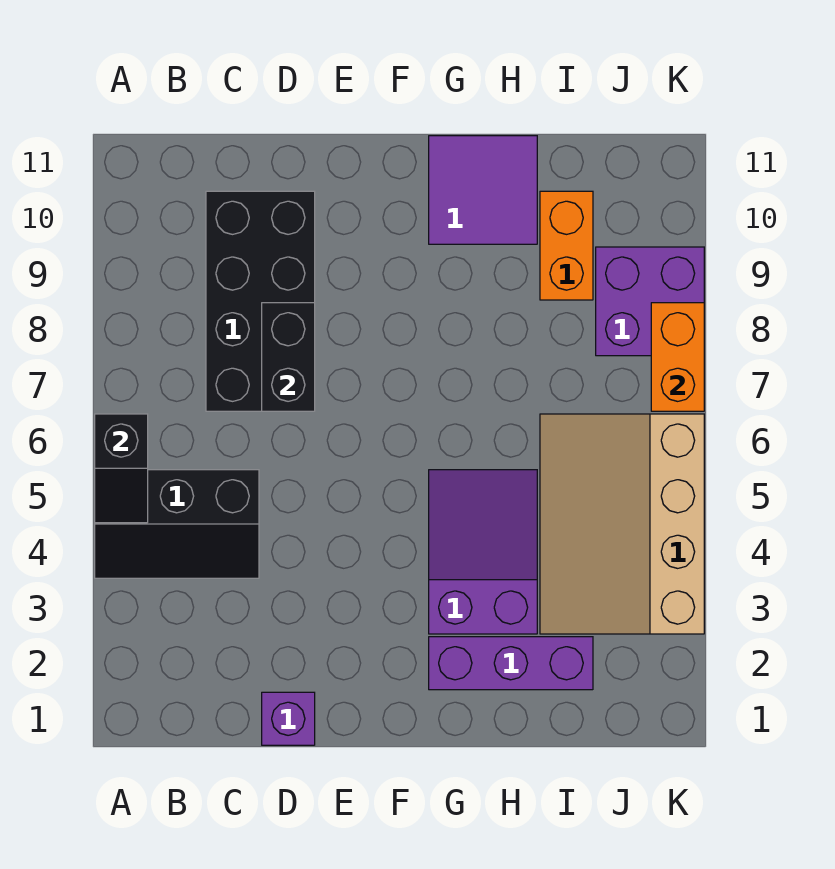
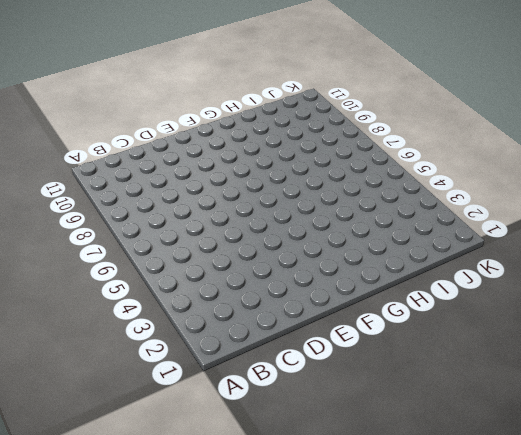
none -> black slope A4:C5 level 1 top 5
none -> black brick C7:D10 level 1
none -> purple brick D1 level 1

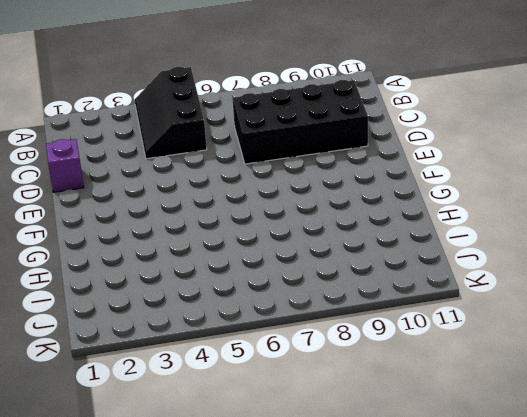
none -> purple brick G2:I2 level 1
none -> purple slope G3:H5 level 1 top 3
none -> purple tile G10:H11 level 1

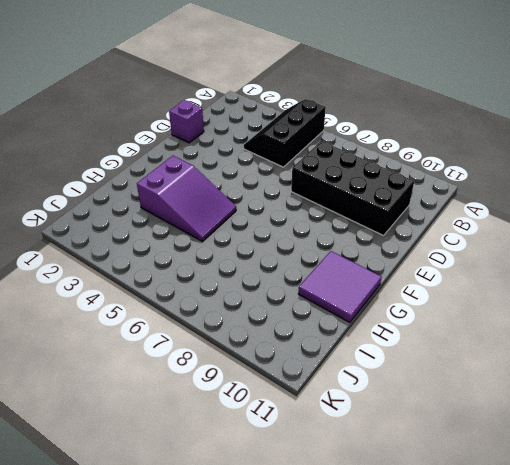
none -> purple brick G2:I2 level 1
none -> tan slope I3:K6 level 1 top K
none -> orange brick I9:I10 level 1

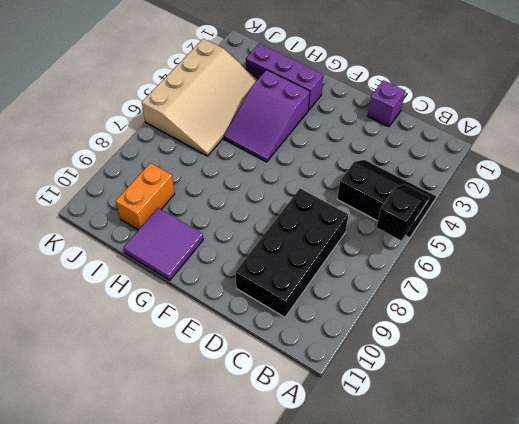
none -> purple brick J8:K9 level 1
none -> black brick D7:D8 level 2
none -> orange brick K7:K8 level 2

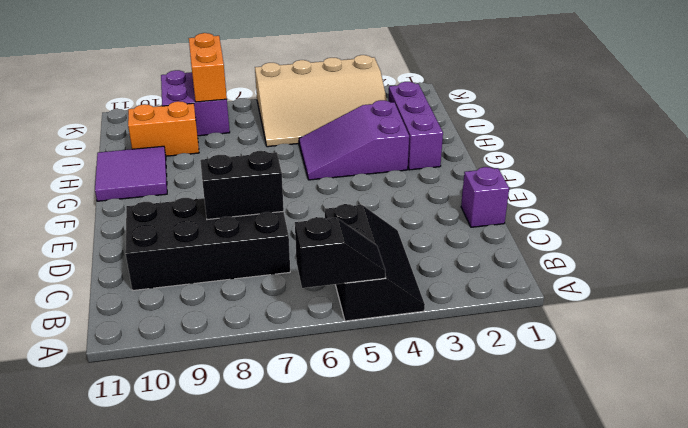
orange brick J8:K8 level 2 -> orange brick K7:K8 level 2

